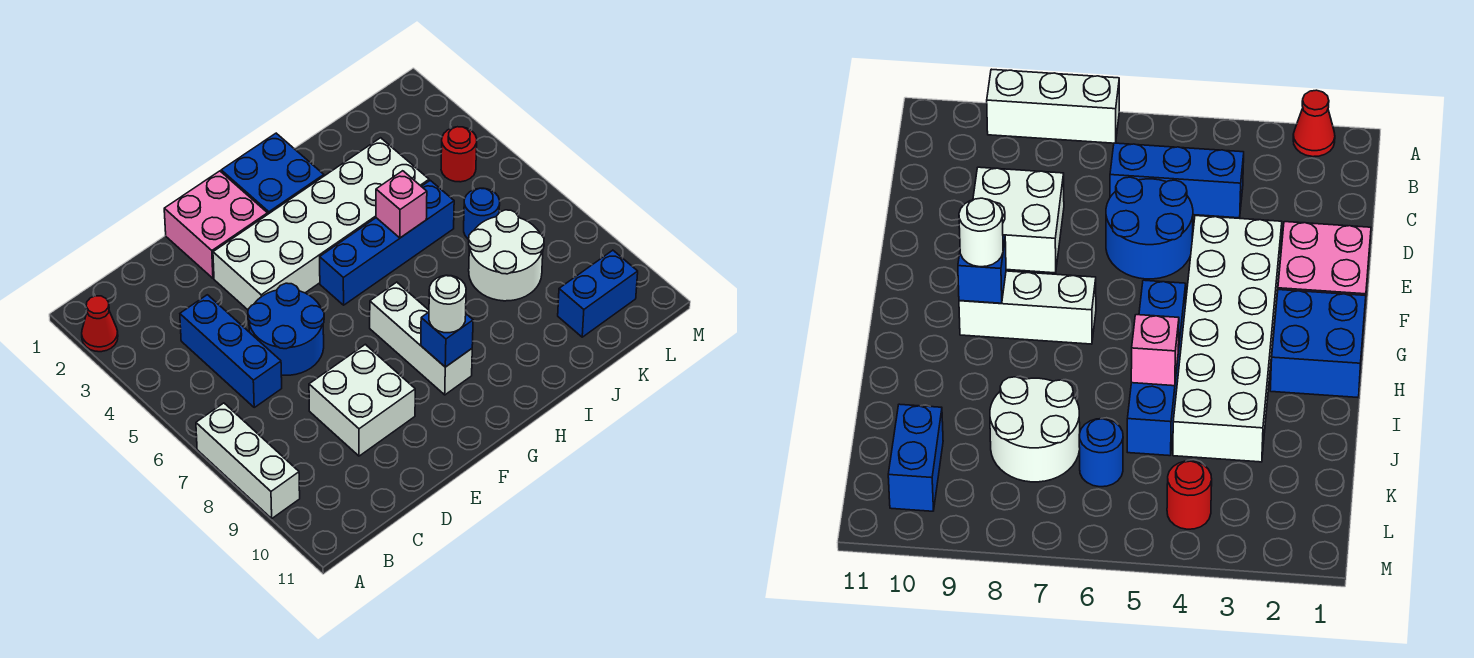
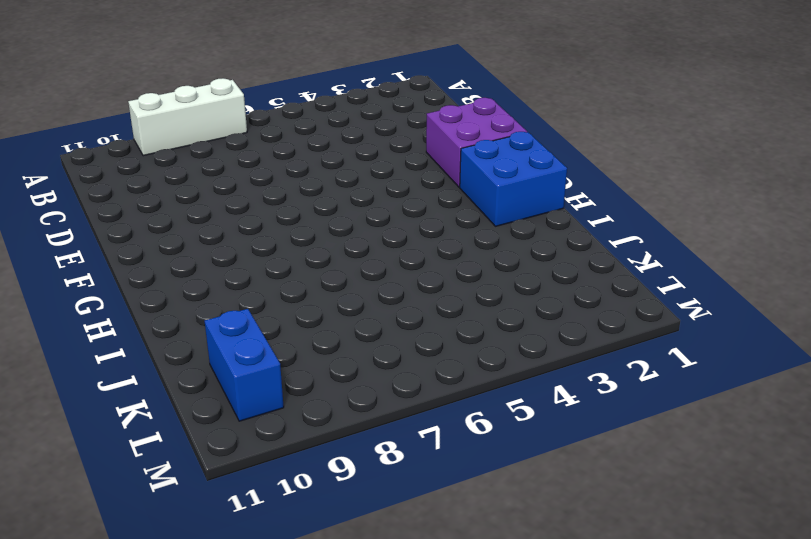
purple brick E1:F2 level 1 -> pink brick E1:F2 level 1
none -> red cone A2 level 1
none -> blue brick C4:C6 level 1
none -> blue round brick D5:E6 level 1

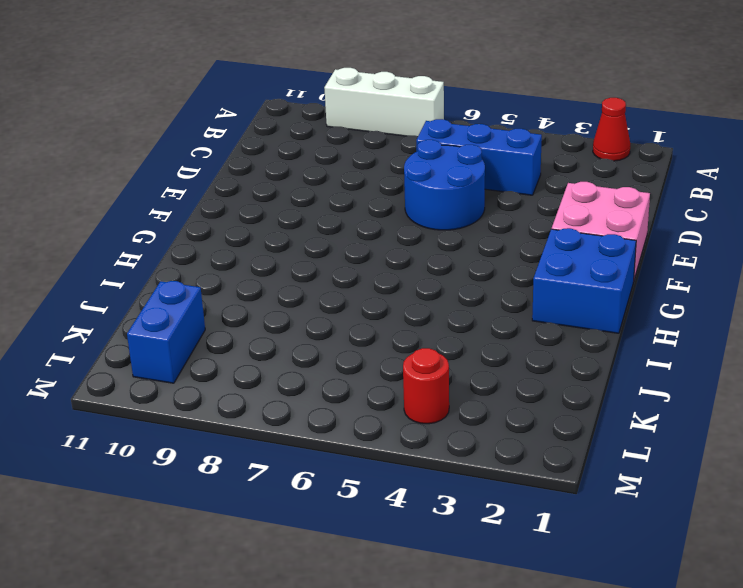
none -> white brick D8:E9 level 1
none -> white brick E3:J4 level 1
none -> blue brick G5:J5 level 1

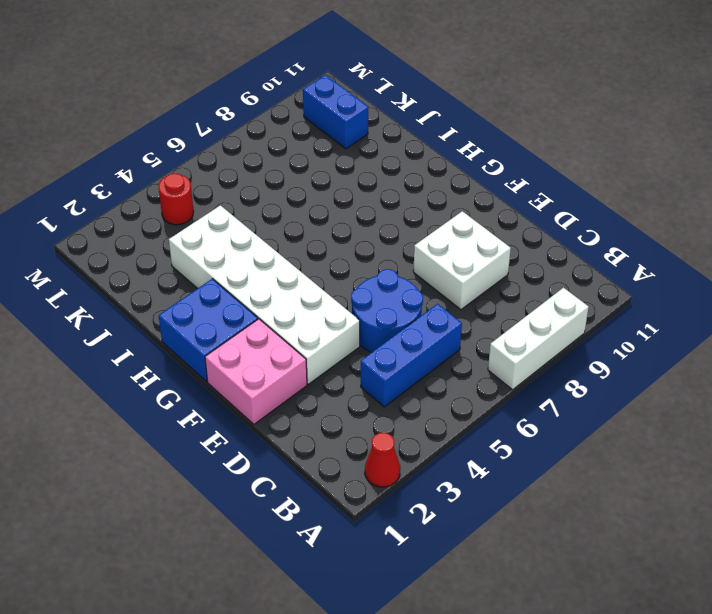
none -> blue brick G5:J5 level 1
none -> white brick G7:G9 level 1
none -> white round brick J7:K8 level 1

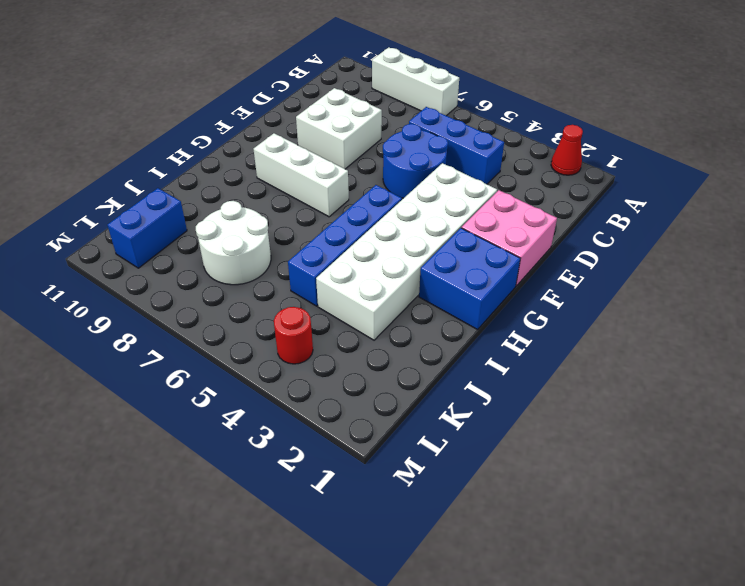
none -> blue round brick K6 level 1
none -> blue brick G9 level 2
none -> pink brick I5 level 2

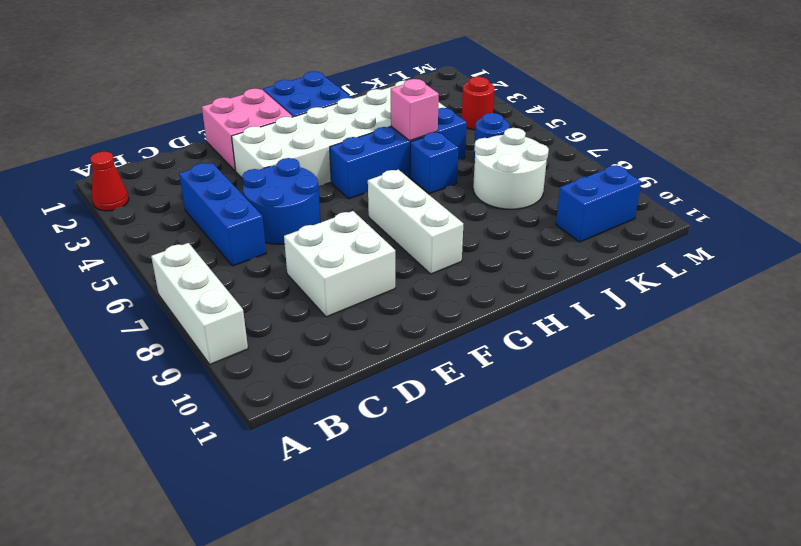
blue brick I6 level 1 -> blue brick G9 level 2
none -> white round brick G9 level 3

